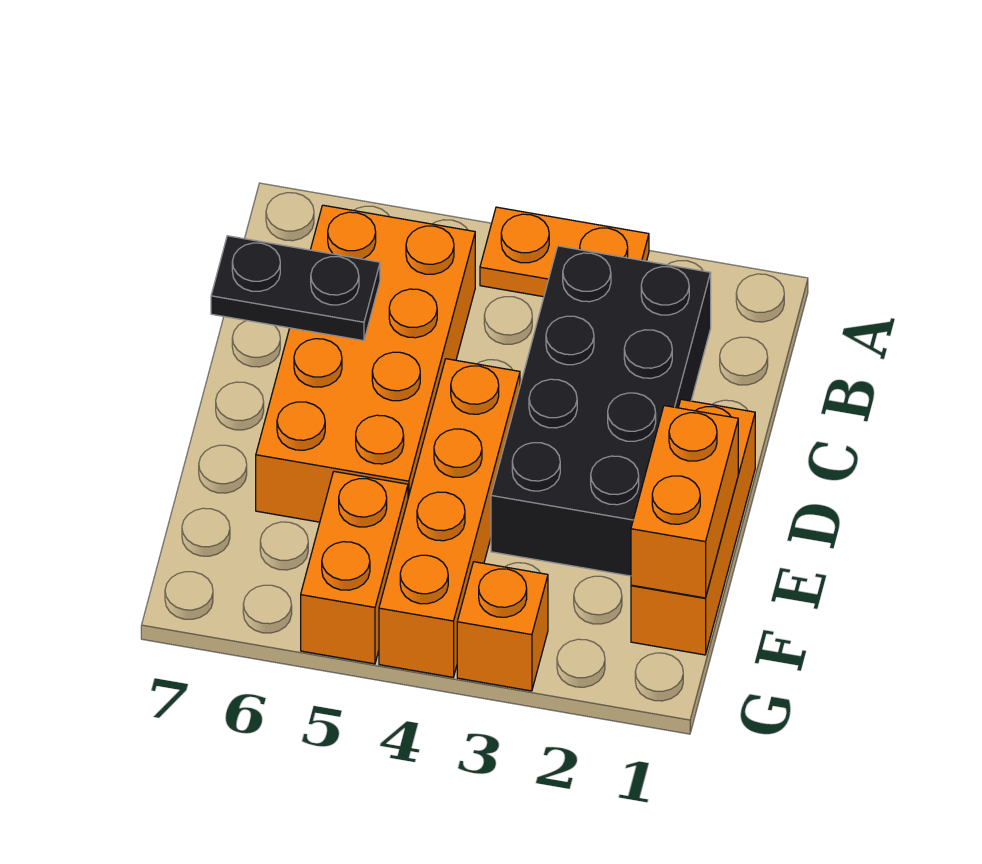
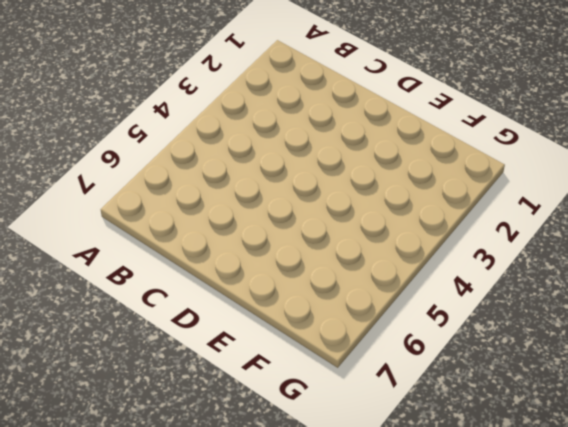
none -> orange plate A3:A4 level 1
none -> black brick B2:E3 level 1

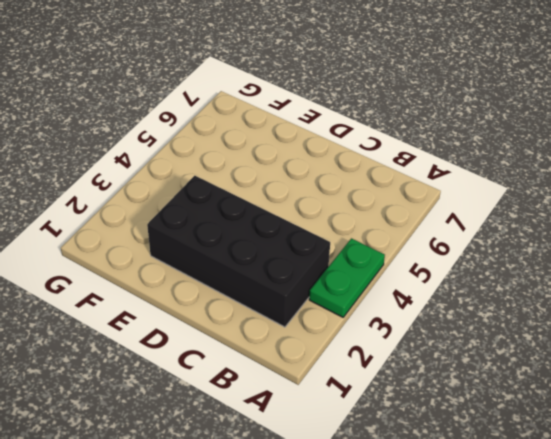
green plate A3:A4 level 1 -> orange plate A3:A4 level 1
none -> orange brick B5:E6 level 1
none -> orange brick D1:F1 level 1

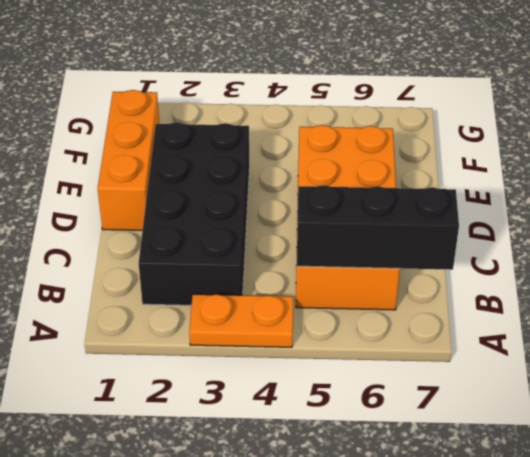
black brick B5:B7 level 2 -> none
none -> orange brick D4:G4 level 1
none -> orange brick F5:G5 level 1

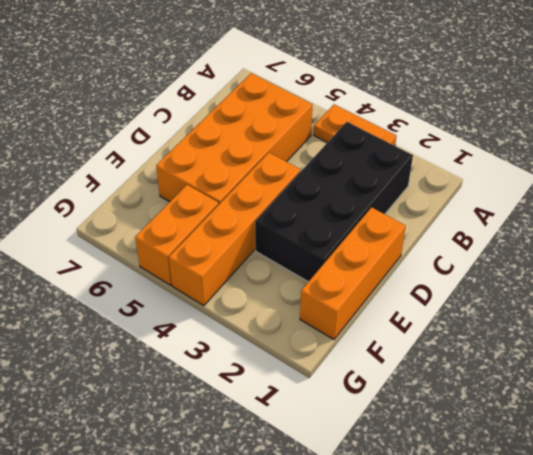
none -> orange brick G3 level 1
none -> black plate C6:C7 level 2

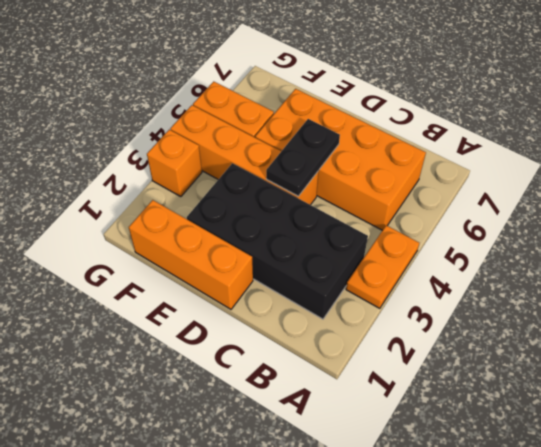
black plate D4:D5 level 2 -> black plate C6:C7 level 2
none -> orange brick E1:F1 level 2

